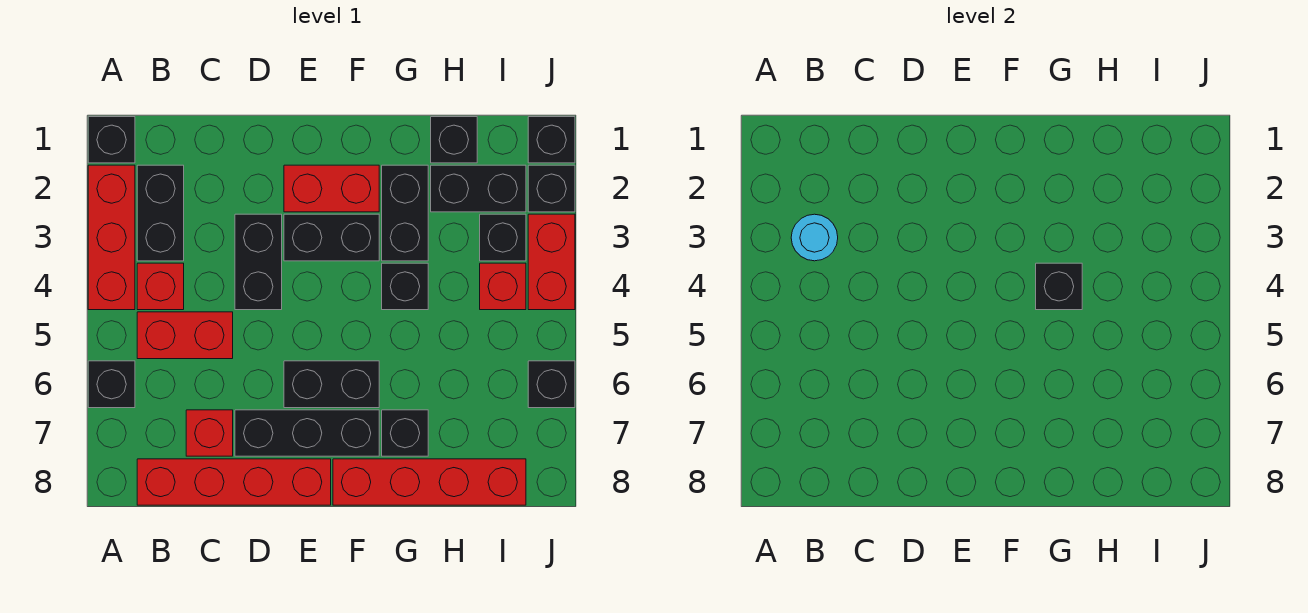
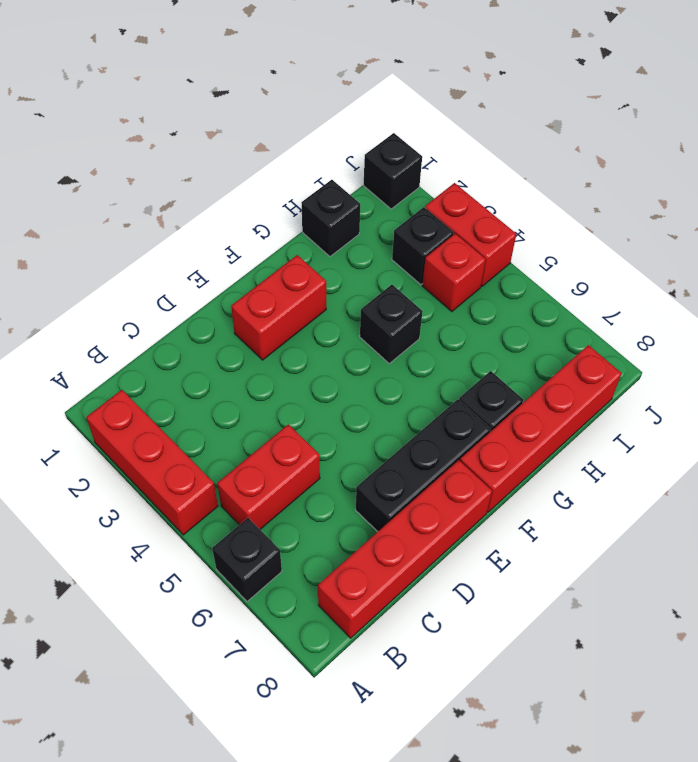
none -> black brick A1 level 1
none -> black brick B2:B3 level 1
none -> red brick B4 level 1

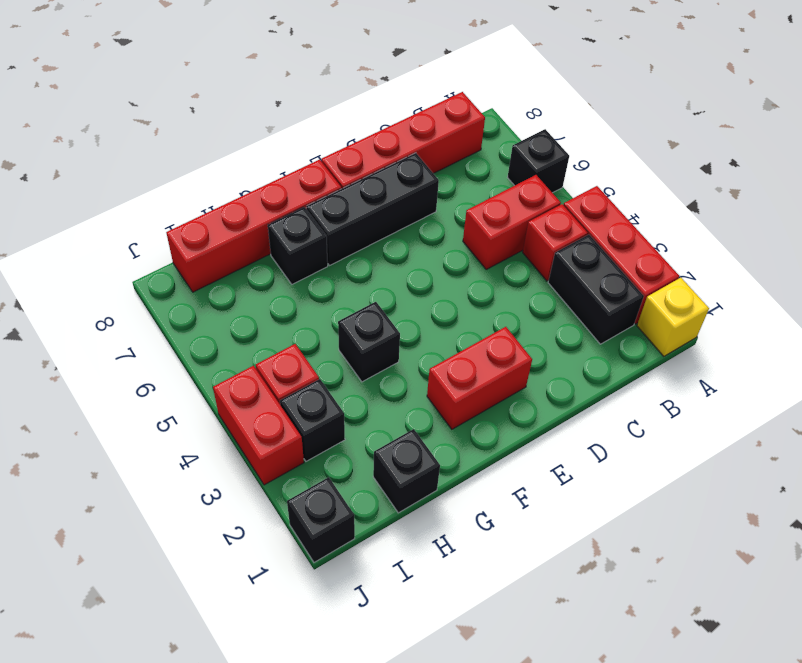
yellow brick A1 level 1 -> black brick A1 level 1
none -> red brick C7 level 1
none -> black brick D3:D4 level 1
none -> black brick E3:F3 level 1

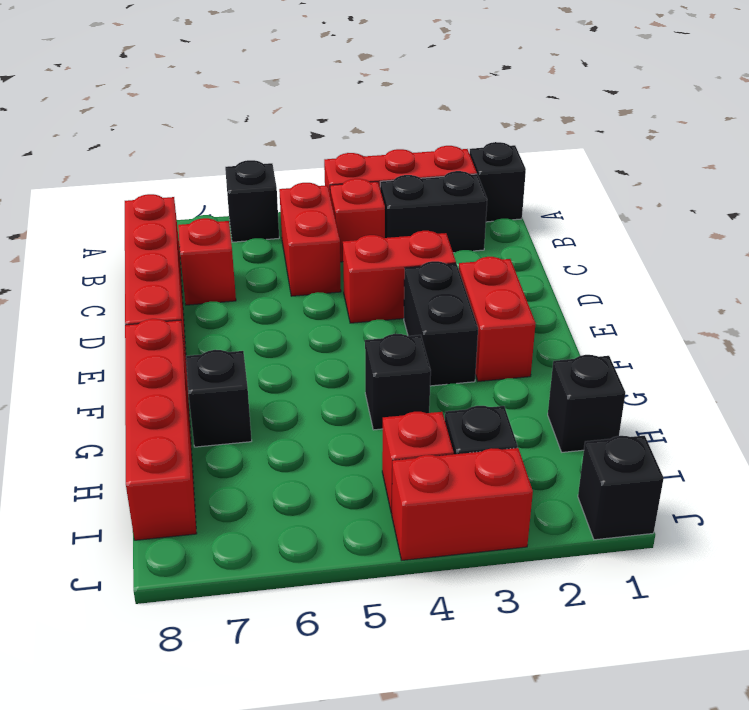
red brick D3:D4 level 1 -> black brick D3:D4 level 1
none -> black brick D7:F7 level 1
none -> black brick E6:F6 level 1
none -> black brick G2:G3 level 1

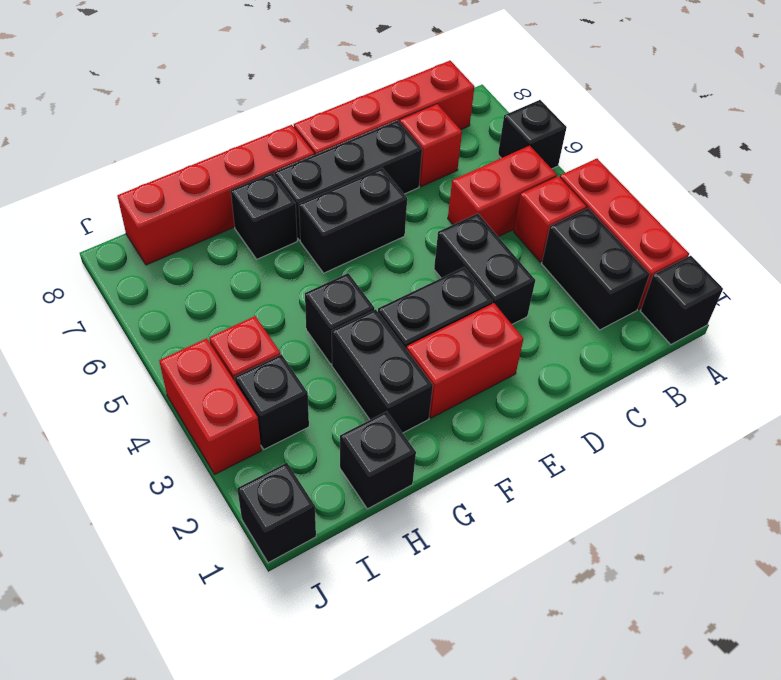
none -> black brick H2:I2 level 1
none -> black brick J2 level 1
none -> black brick J6 level 1

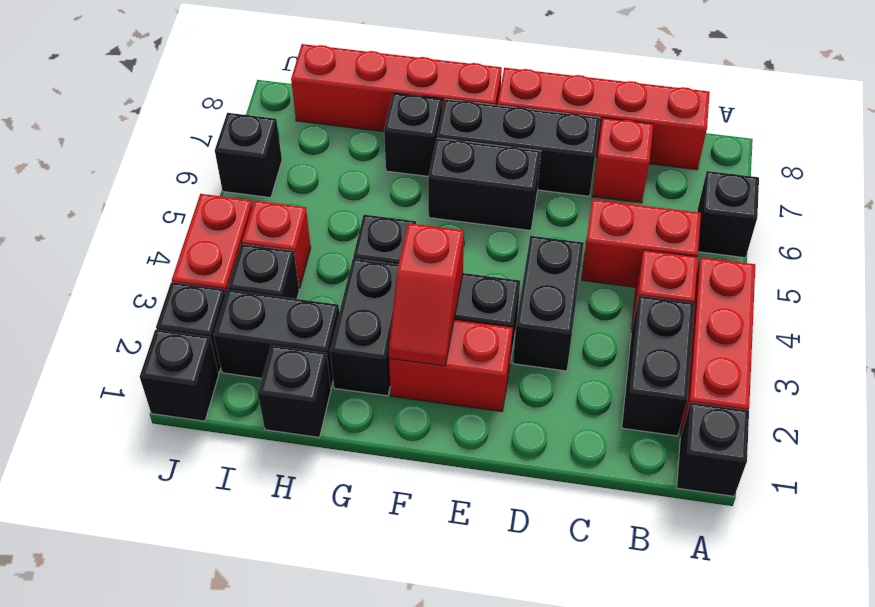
red slope F2:F3 level 2 top 3 -> none
none -> cyan round brick B3 level 2
none -> black brick G4 level 2

